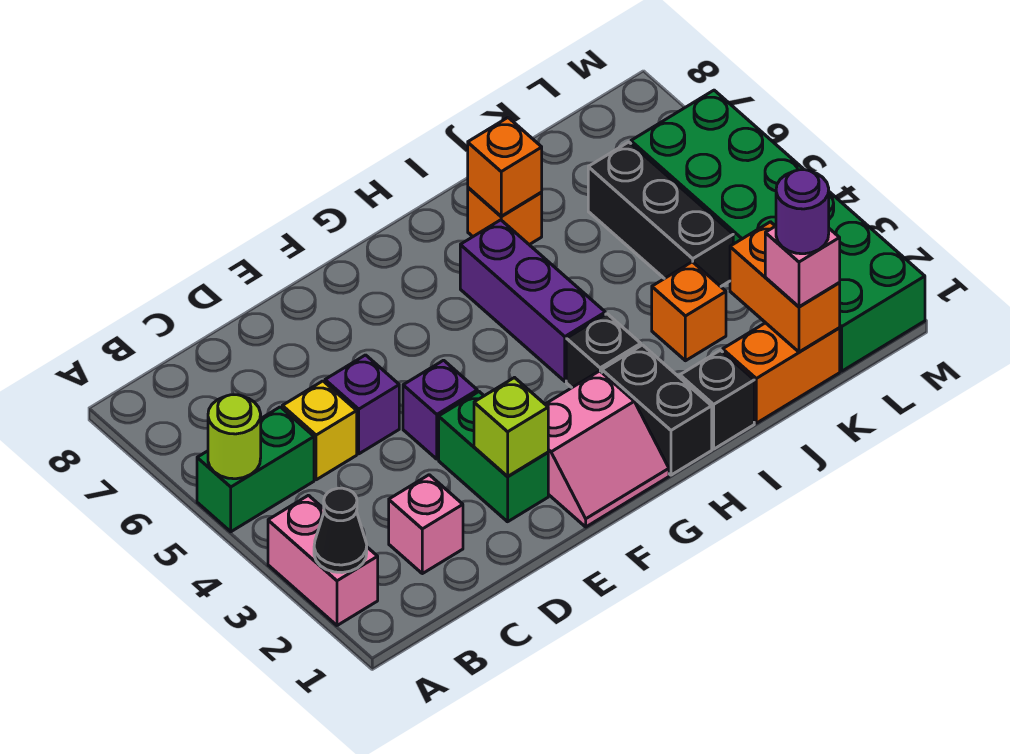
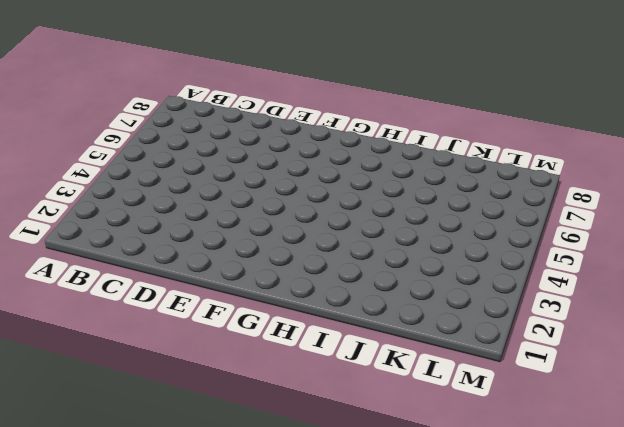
none -> pink brick A2:A3 level 1
none -> green brick A5:B5 level 1
none -> pink brick C2 level 1

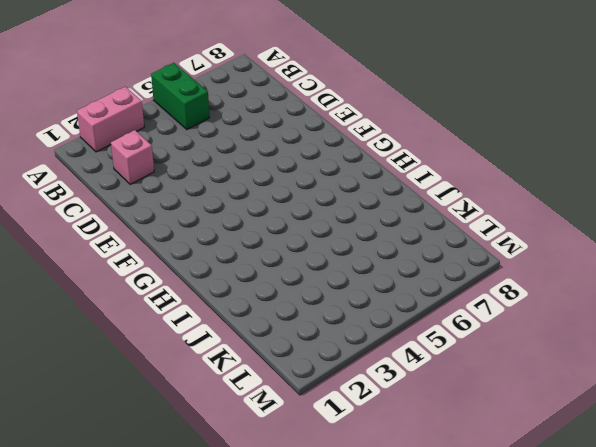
none -> yellow brick C5 level 1
none -> purple brick D5 level 1
none -> green brick E2:E3 level 1

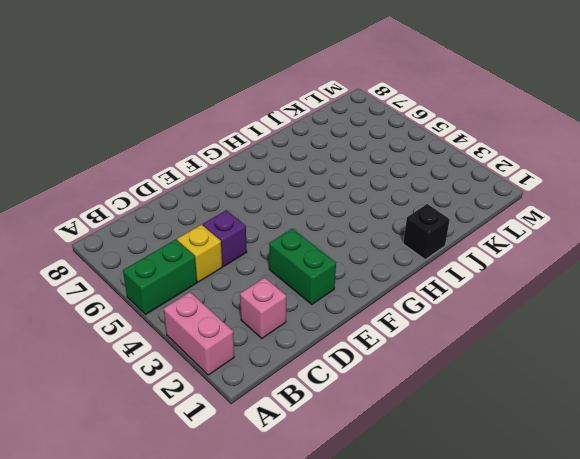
none -> purple brick E4 level 1
none -> pink slope F1:G2 level 1 top 2
none -> black brick H1:H2 level 1

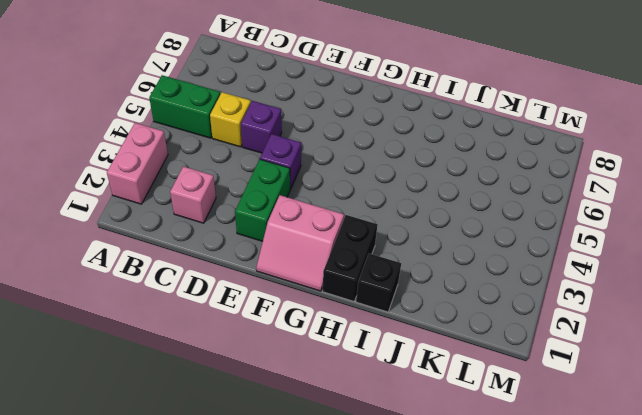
none -> black brick H3 level 1
none -> purple brick H4:H6 level 1
none -> orange brick I7 level 1

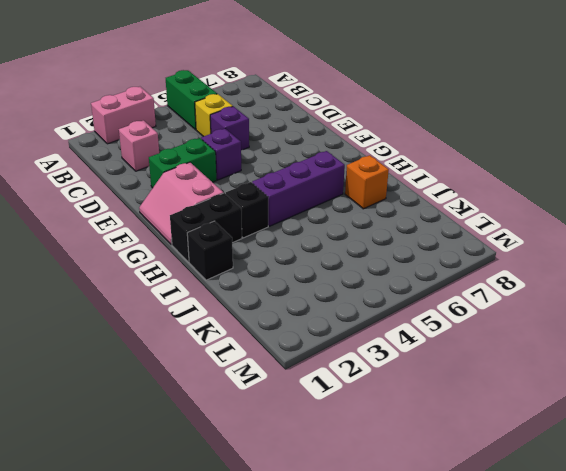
none -> orange brick J1:K1 level 1
none -> orange brick J3 level 1
none -> black brick K4:K6 level 1

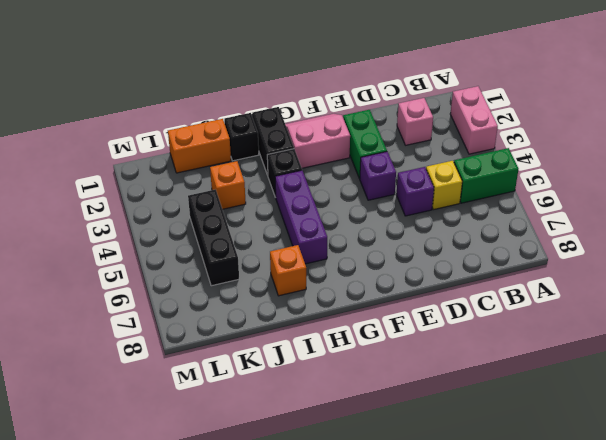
none -> green brick L1:M6 level 1
none -> black cone A2 level 2
none -> lime round brick A5 level 2

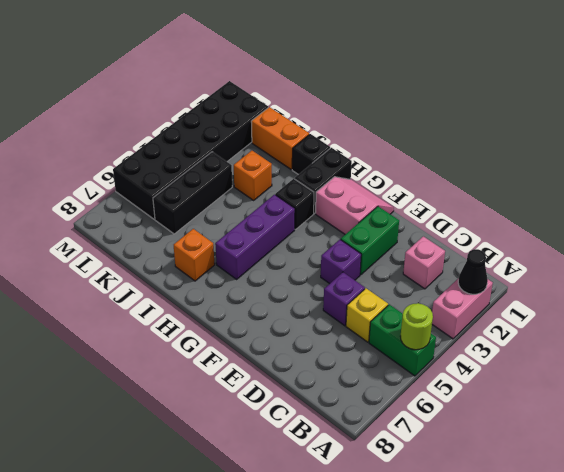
black brick L1:M6 level 1 -> green brick L1:M6 level 1
none -> lime brick E2 level 2
none -> orange brick I7 level 2
none -> orange brick K1:K2 level 2

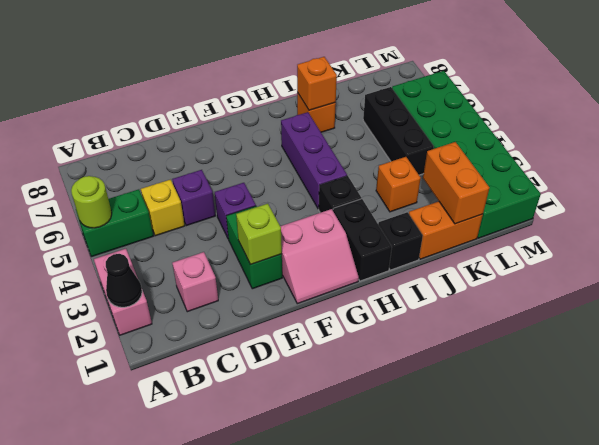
none -> pink brick K1 level 3
none -> purple round brick K1 level 4

